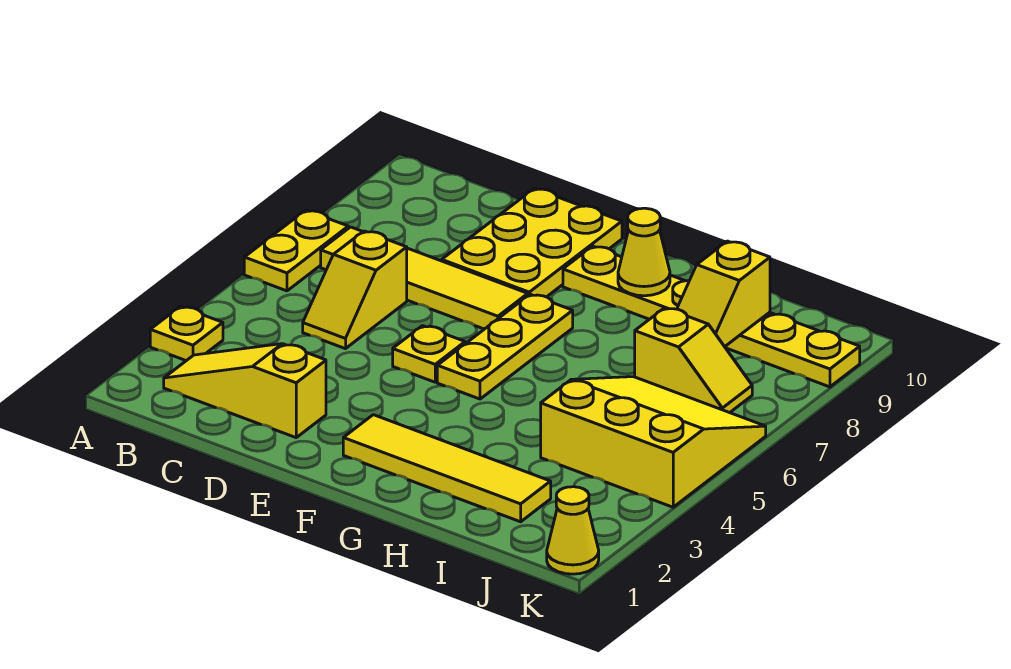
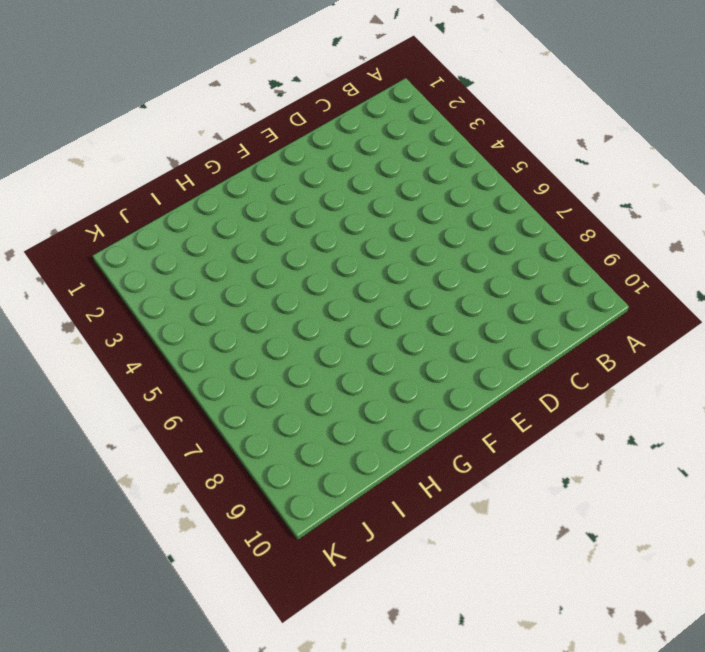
none -> yellow plate A3 level 1
none -> yellow plate A6:A7 level 1
none -> yellow slope B2:D2 level 1 top D

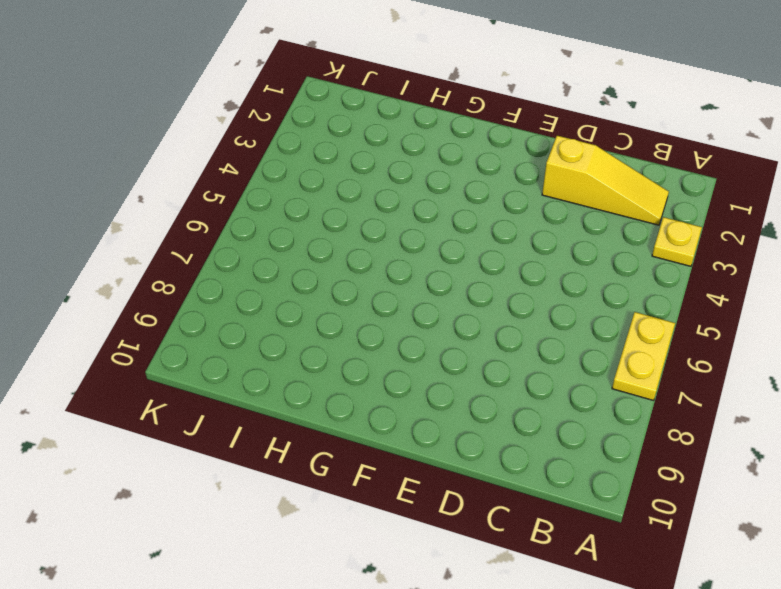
none -> yellow tile B7:E7 level 1
none -> yellow slope C5:C6 level 1 top 6
none -> yellow plate D8:E10 level 1

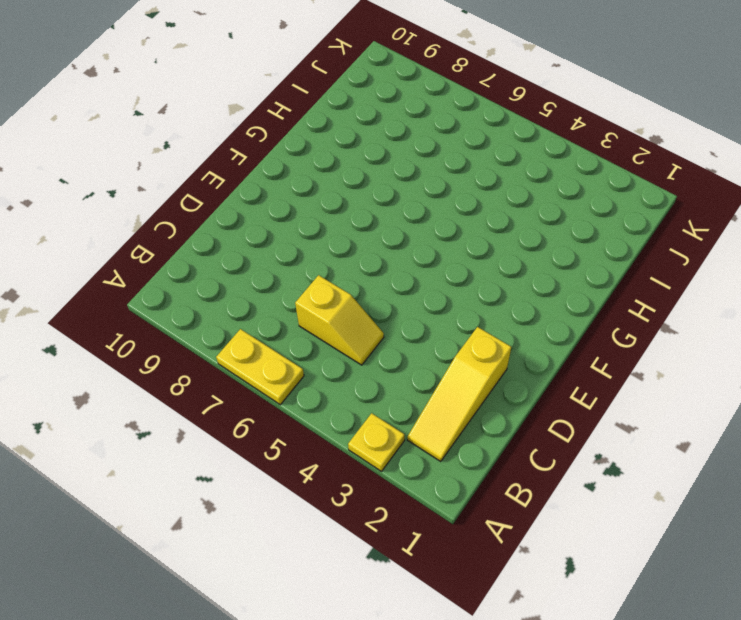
none -> yellow tile B7:E7 level 1
none -> yellow plate D8:E10 level 1
none -> yellow plate E5 level 1

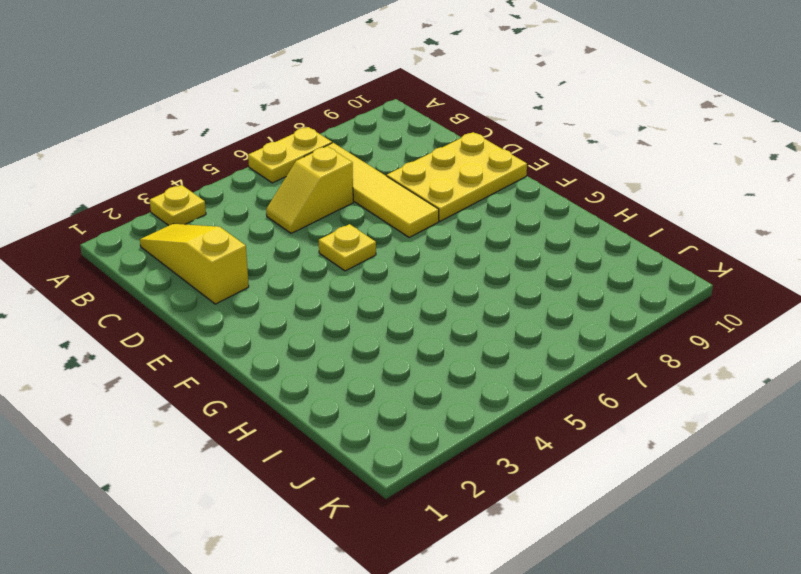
none -> yellow tile F2:I2 level 1
none -> yellow plate F5:F7 level 1
none -> yellow plate F9:K9 level 1

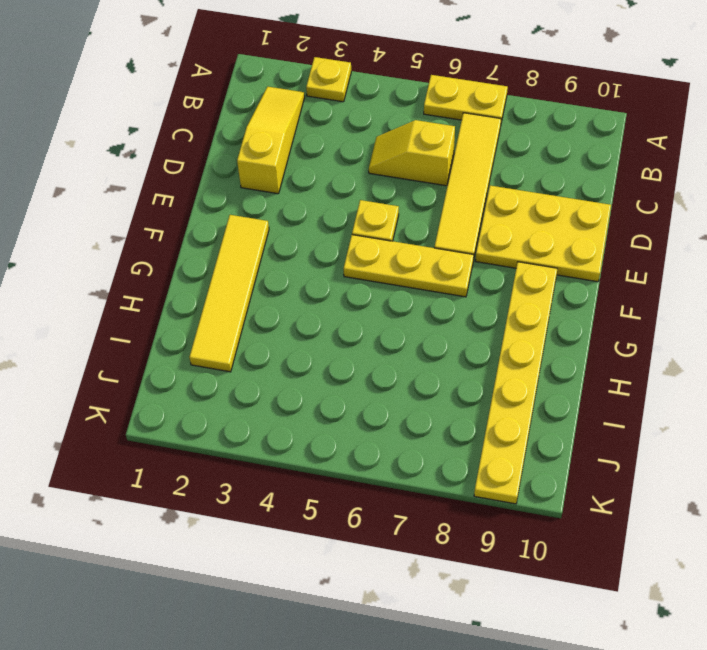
none -> yellow slope I4:K6 level 1 top 4
none -> yellow slope I7:J7 level 1 top I
none -> yellow cone K1 level 1

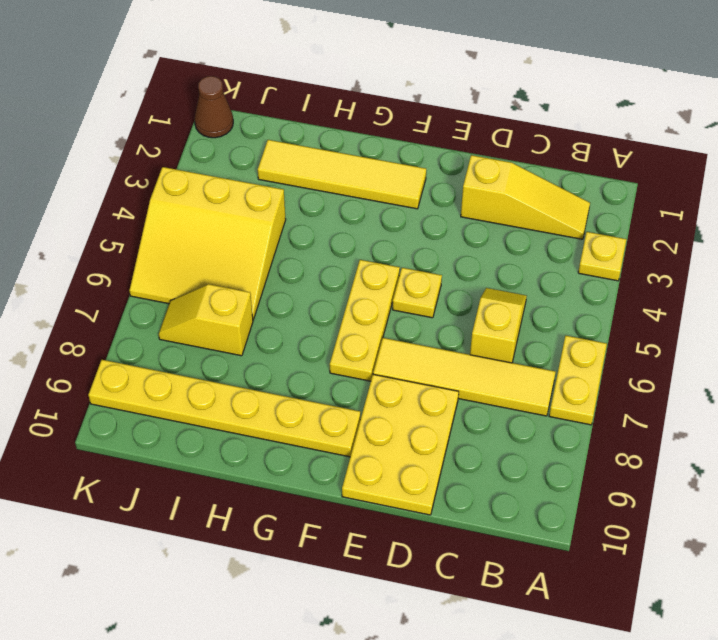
brown cone K1 level 1 -> yellow cone K1 level 1
none -> yellow cone G9 level 2
none -> yellow slope I8:I9 level 2 top 9

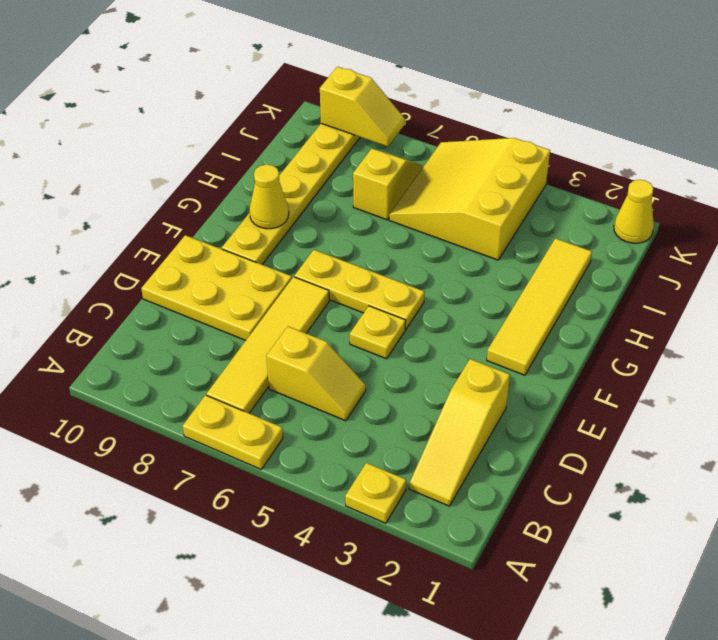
yellow slope K8:K9 level 2 top 9 -> yellow slope I8:I9 level 2 top 9

